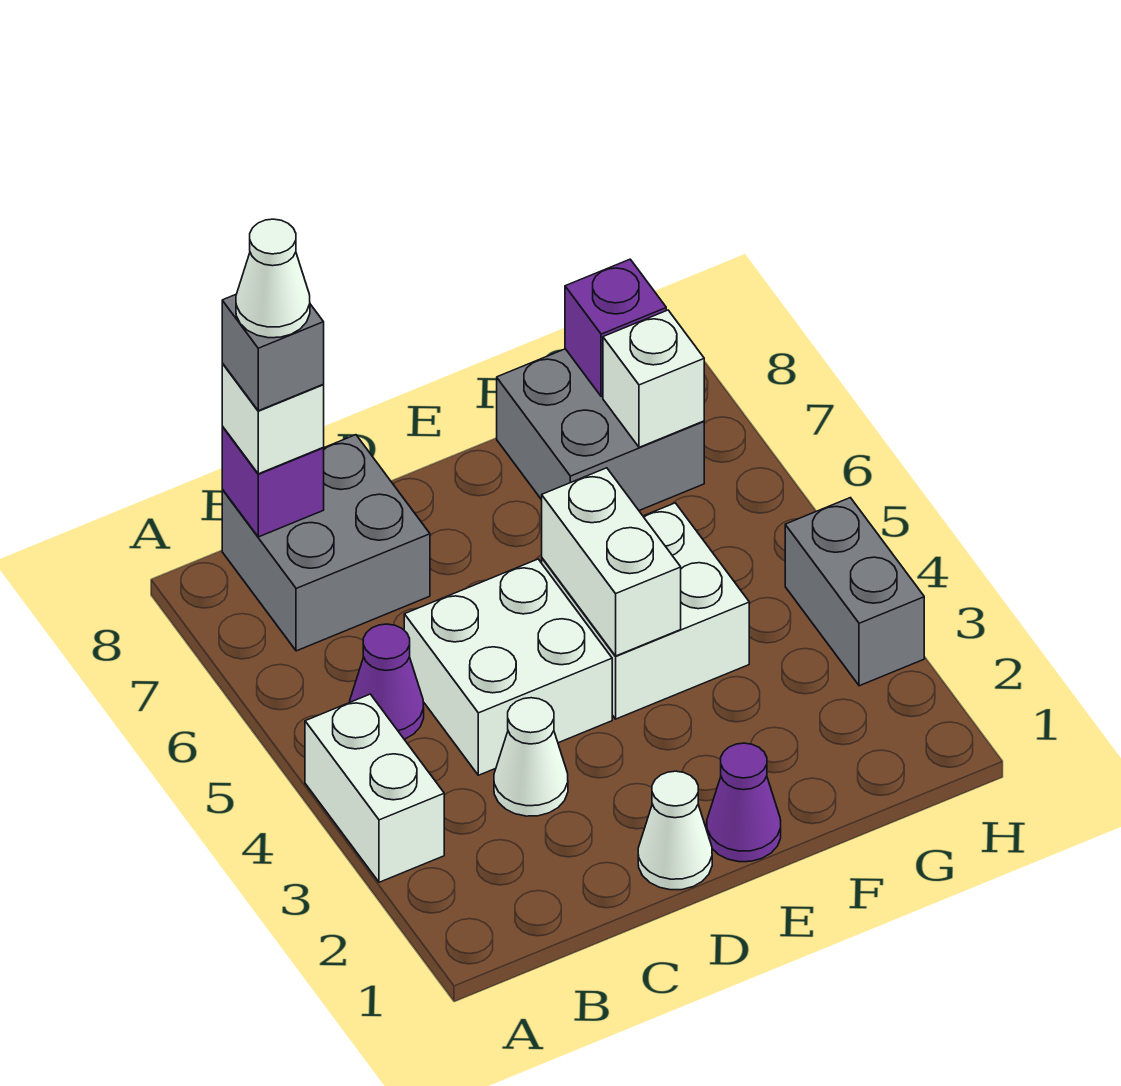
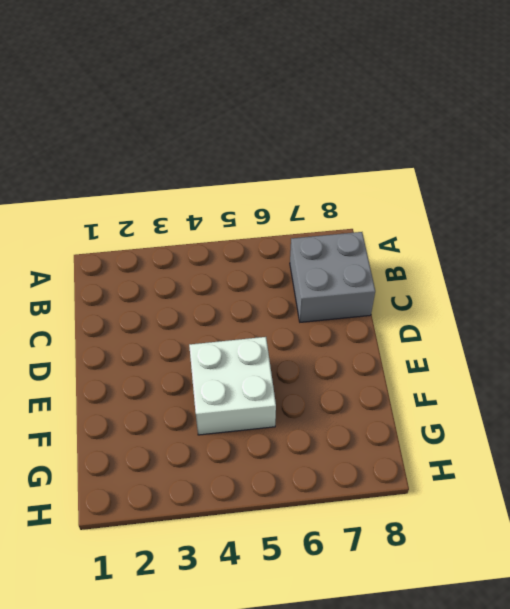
none -> white brick A3:A4 level 1
none -> purple cone B5 level 1
none -> white cone C3 level 1

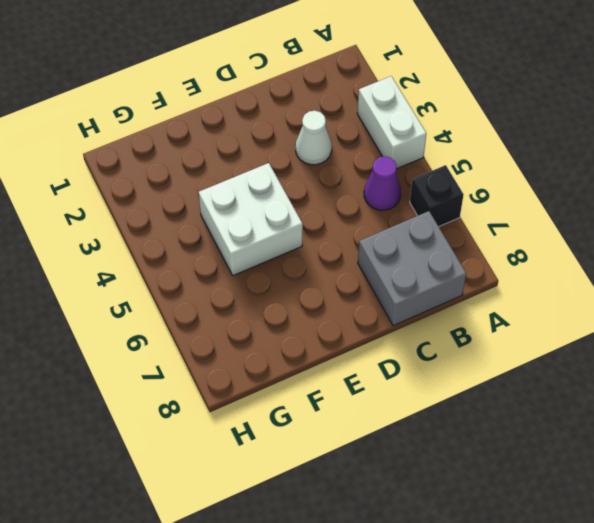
black brick A6 level 1 -> none
none -> white brick C4:D5 level 1
none -> white cone D1 level 1
none -> purple cone E1 level 1

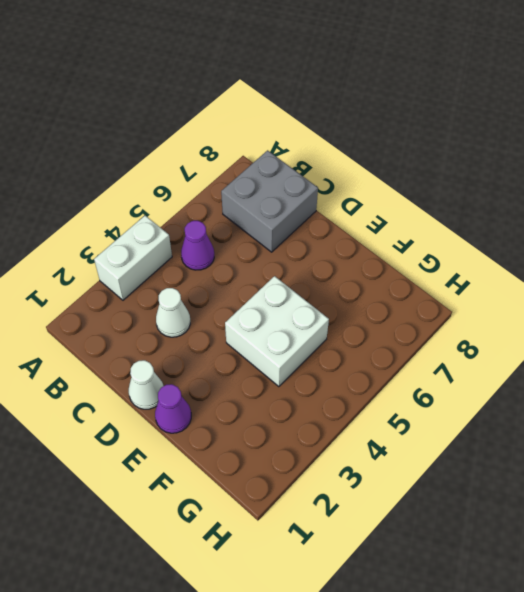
none -> white brick C4:D5 level 1
none -> grey brick F7:G8 level 1
none -> grey brick H3:H4 level 1

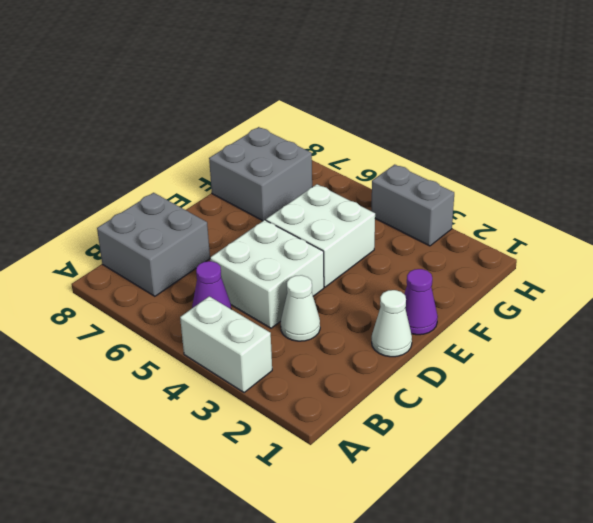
none -> purple brick B8 level 2
none -> white brick E4:E5 level 2
none -> white brick G7 level 2

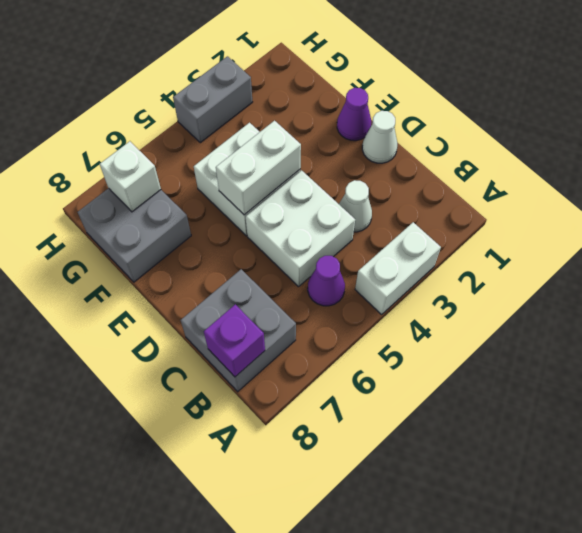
none -> purple brick G8 level 2
none -> white brick B8 level 3
none -> grey brick B8 level 4

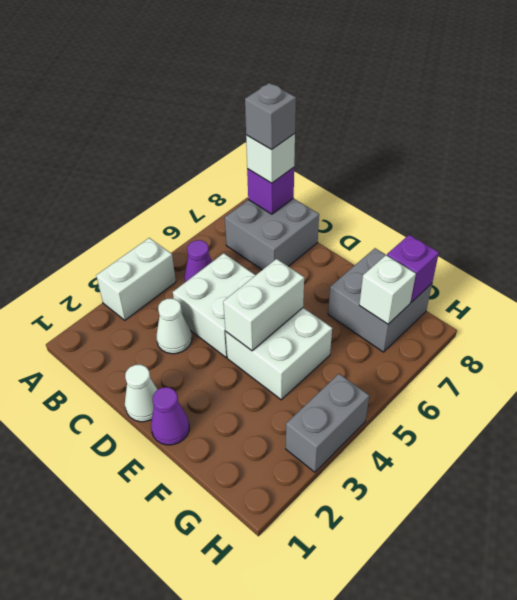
none -> white cone B8 level 5

